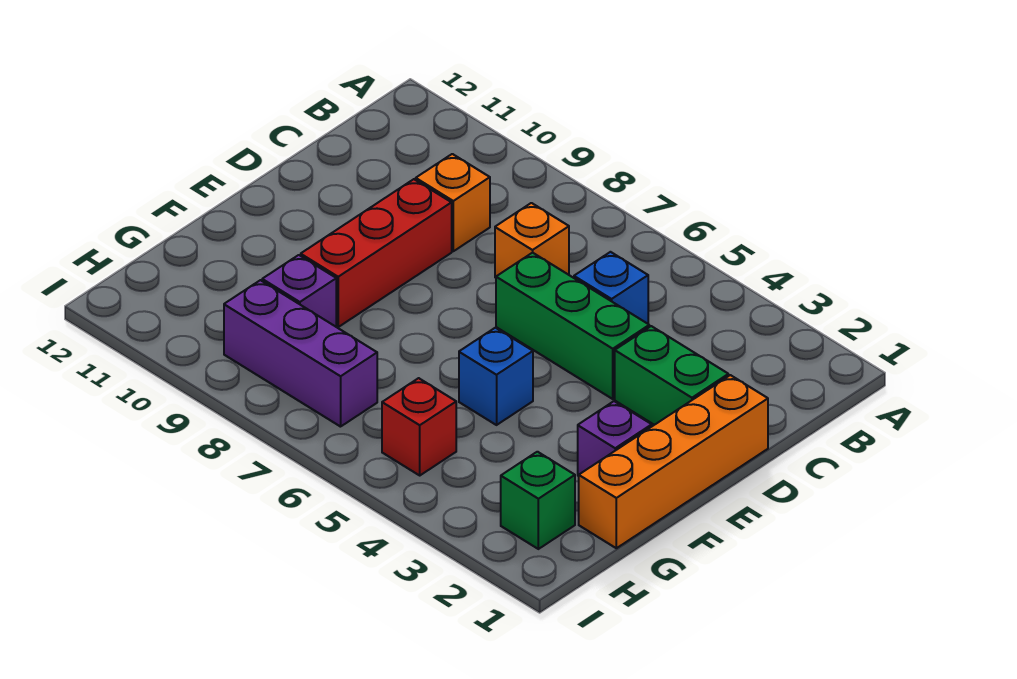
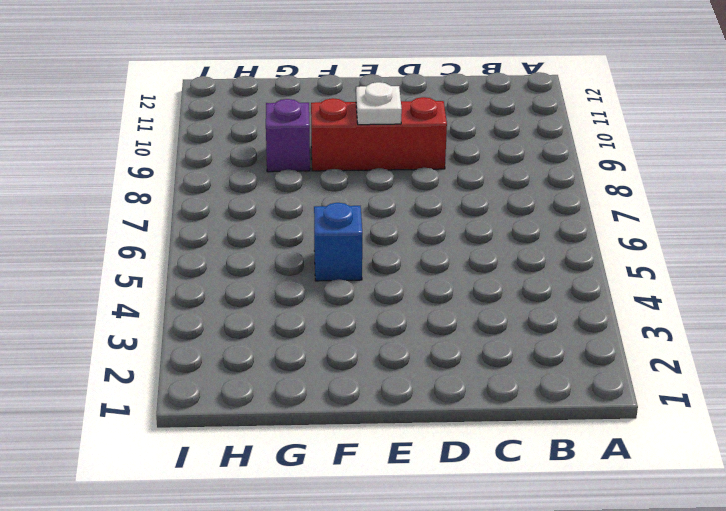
white plate E9 level 2 -> none
none -> blue brick C5 level 1
none -> orange brick C7 level 1
none -> orange brick C9 level 1

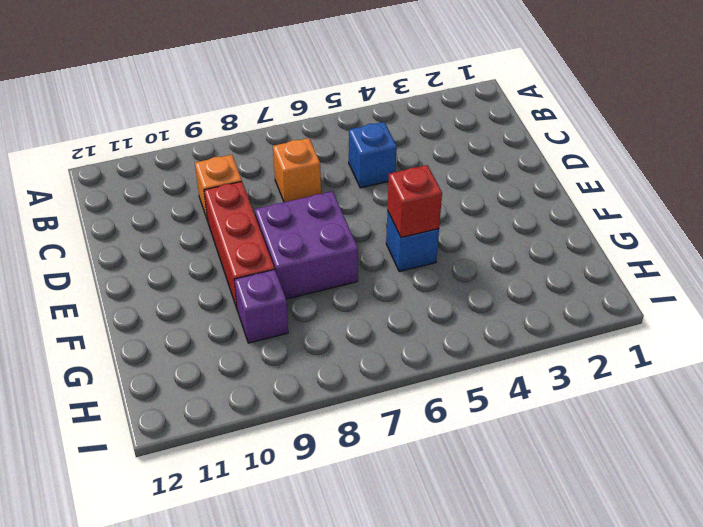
purple brick E7:F8 level 1 -> none
red brick F5 level 2 -> red brick H5 level 1
none -> orange brick D1:G1 level 1
none -> green brick D2:D3 level 1
none -> green brick D4:D6 level 1

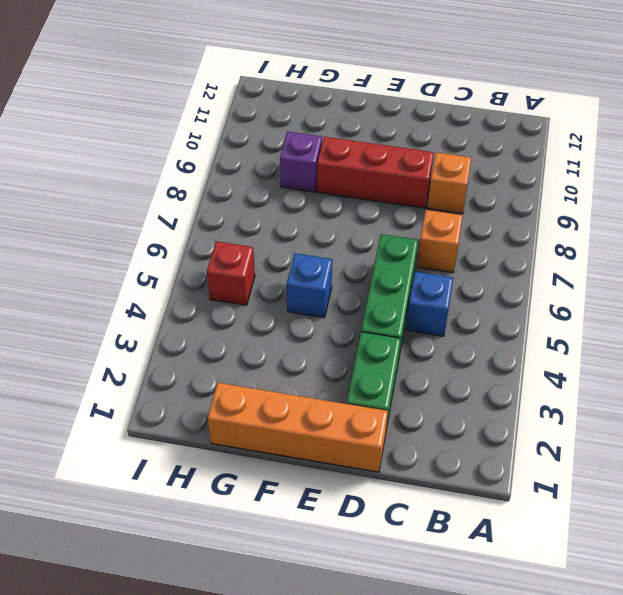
none -> purple brick F2 level 1
none -> green brick H2 level 1
none -> purple brick H7:H9 level 1

